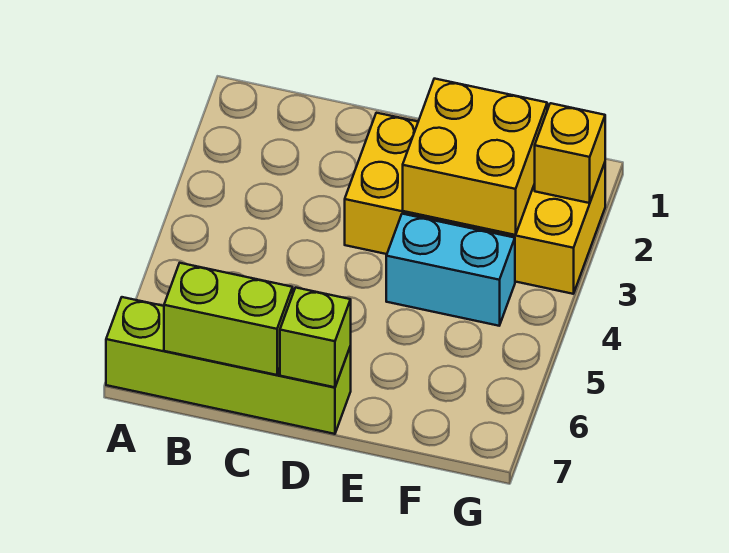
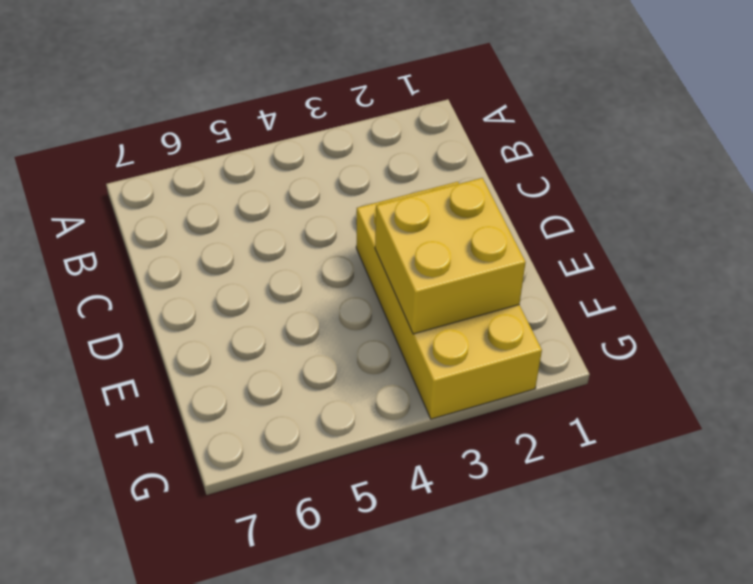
none -> lime brick A7:D7 level 1
none -> cyan brick E4:F4 level 1

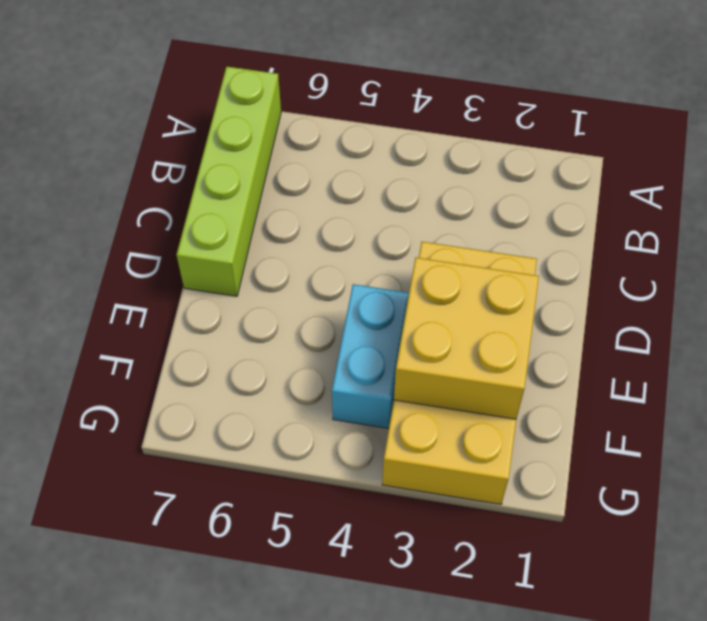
none -> lime brick B7:C7 level 2
none -> lime brick D7 level 2

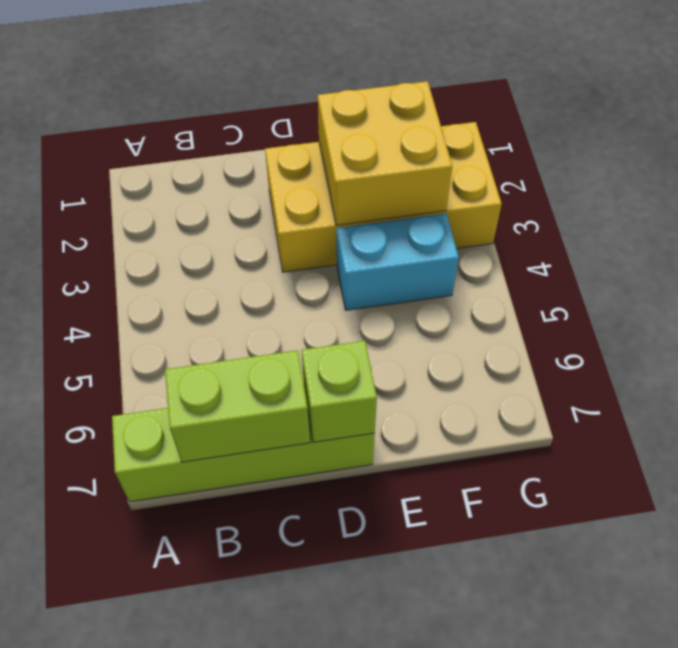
none -> yellow brick G2 level 2

